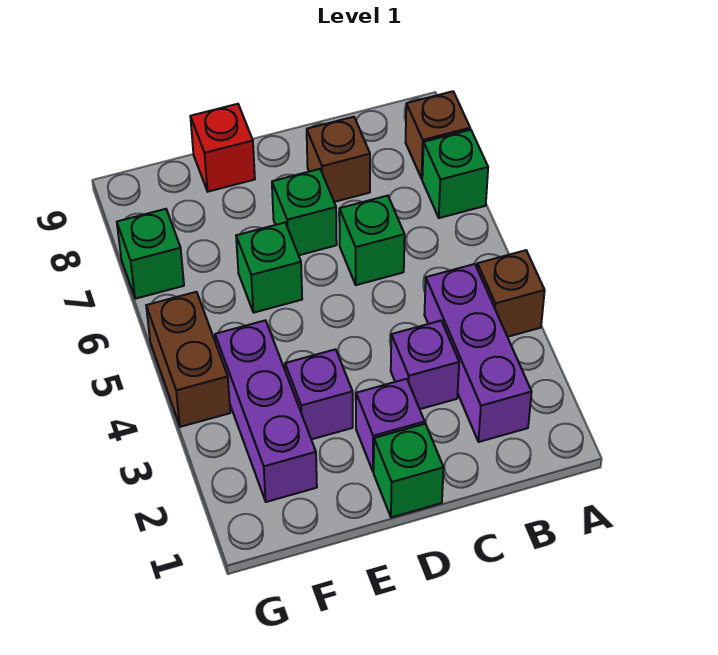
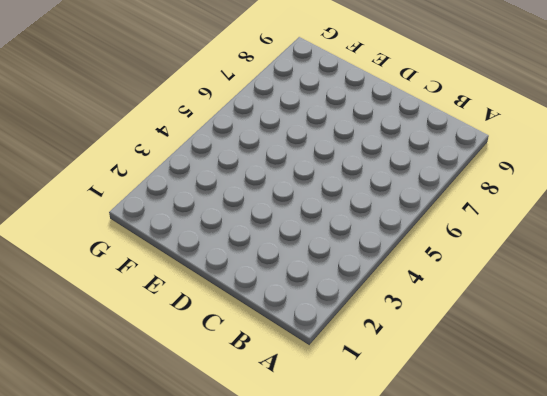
none -> brown brick A4 level 1
none -> green brick A7 level 1
none -> brown brick A8 level 1

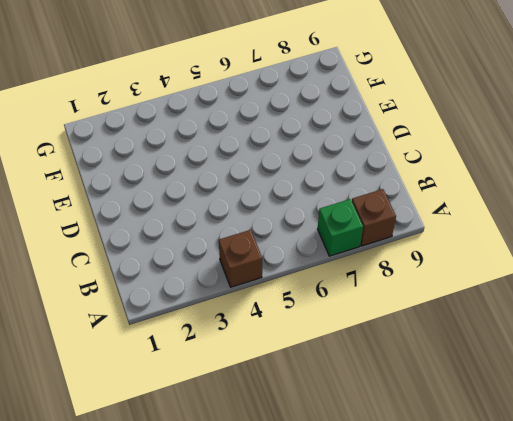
none -> purple brick B2:B4 level 1
none -> purple brick C3 level 1
none -> green brick C6 level 1

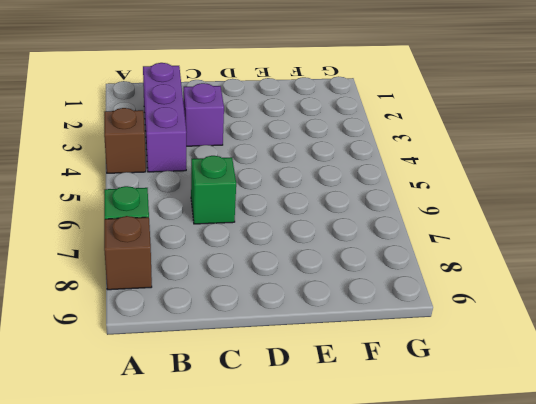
none -> brown brick C8 level 1
none -> green brick D1 level 1
none -> purple brick D2 level 1

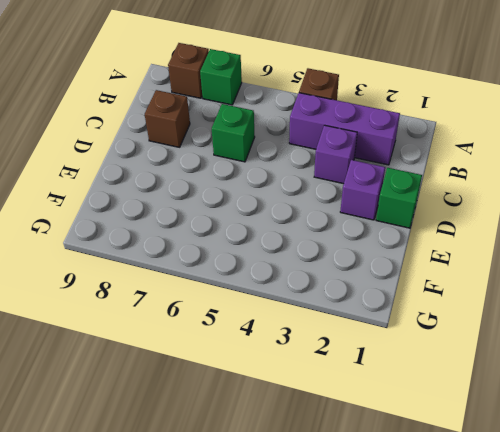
none -> green brick D7 level 1
none -> purple brick E3 level 1
none -> green brick E6 level 1

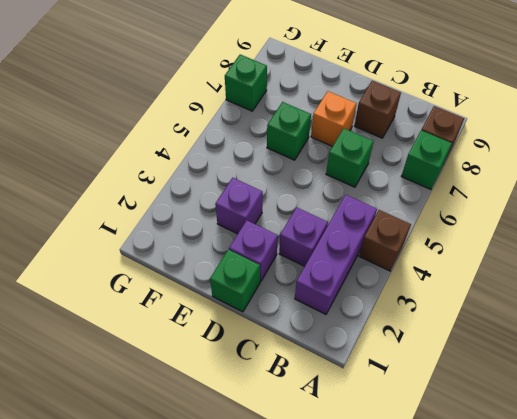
orange brick D7 level 1 -> green brick D7 level 1
none -> red brick E9 level 1
none -> purple brick F2:F4 level 1
none -> brown brick G4:G5 level 1

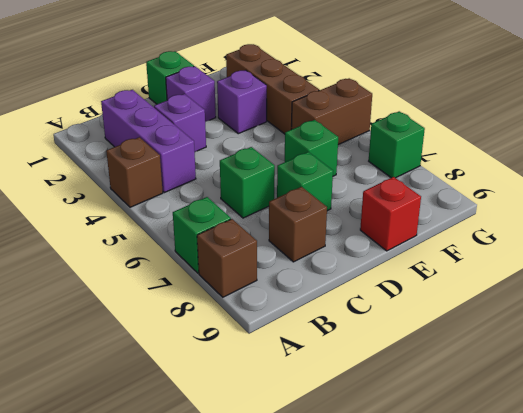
brown brick F2:F4 level 1 -> purple brick F2:F4 level 1
brown brick F5:G5 level 1 -> brown brick G4:G5 level 1

